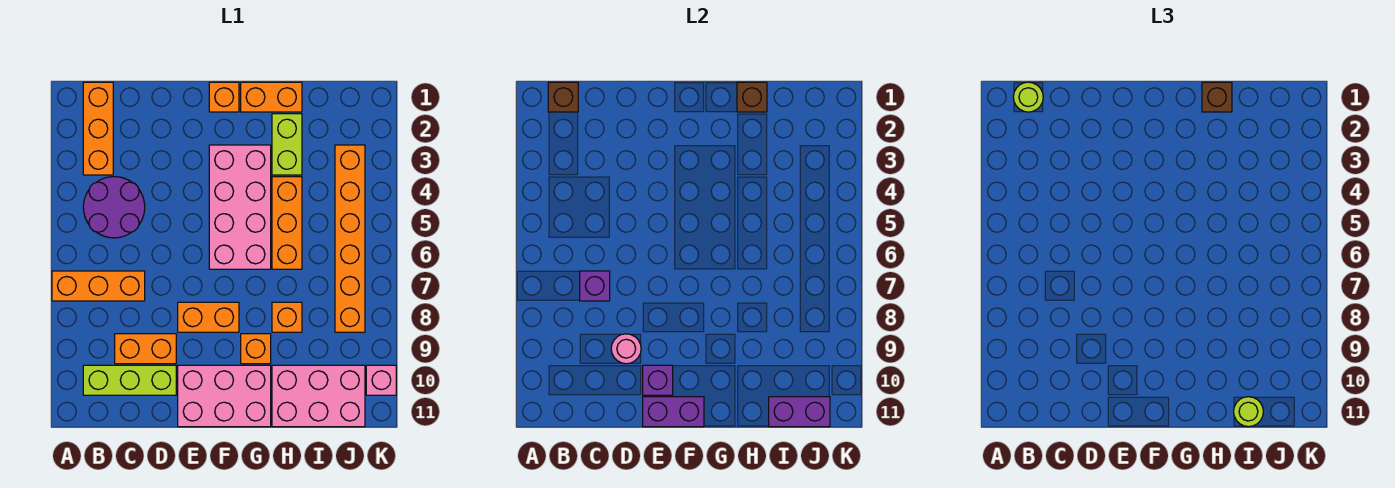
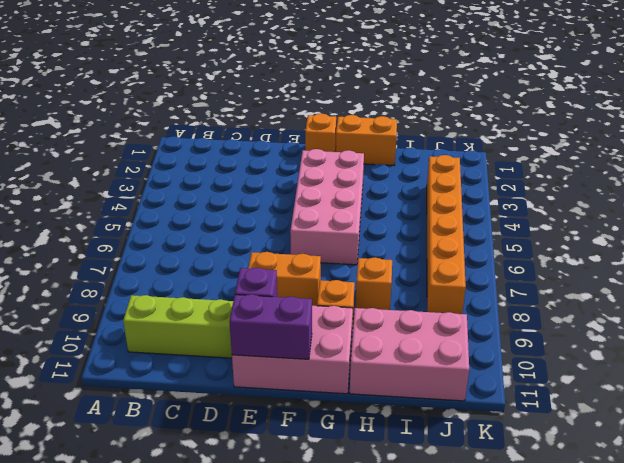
none -> orange brick A7:C7 level 1
none -> orange brick B1:B3 level 1
none -> purple round brick B4:C5 level 1

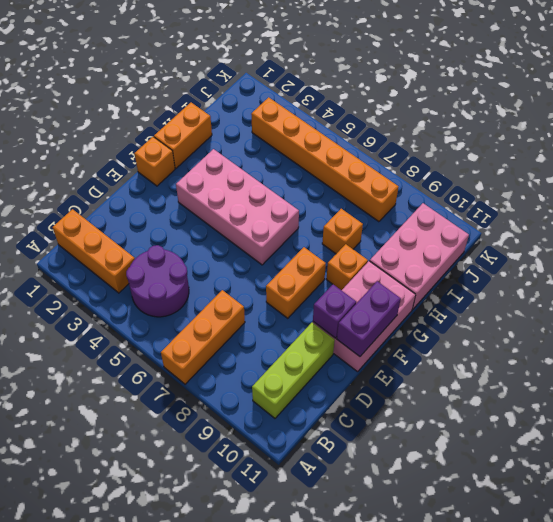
none -> orange brick C9:D9 level 1
none -> lime brick H2:H3 level 1
none -> orange brick H4:H6 level 1

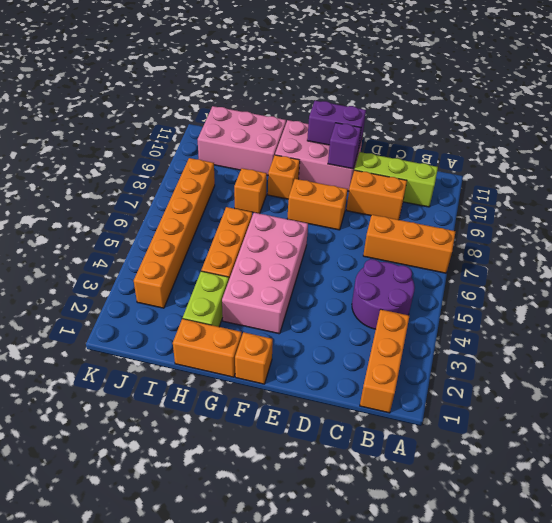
none -> pink brick K10 level 1
none -> brown brick B1 level 2
none -> purple brick C7 level 2

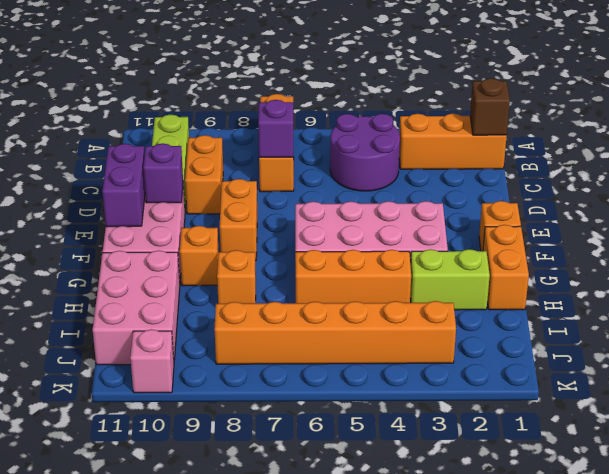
none -> pink round brick D9 level 2
none -> brown brick H1 level 2
none -> purple brick I11:J11 level 2

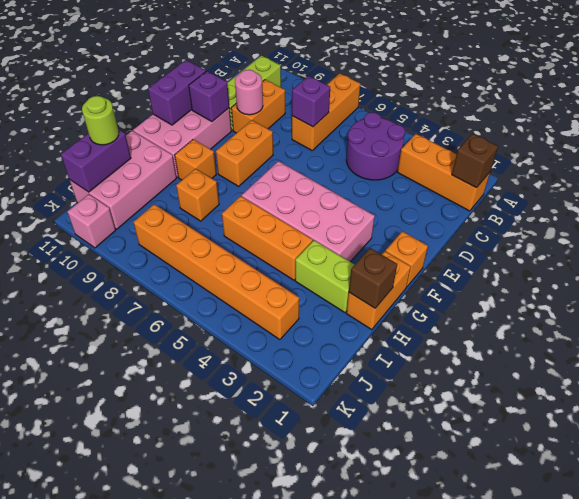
none -> lime round brick B1 level 3
none -> brown brick H1 level 3

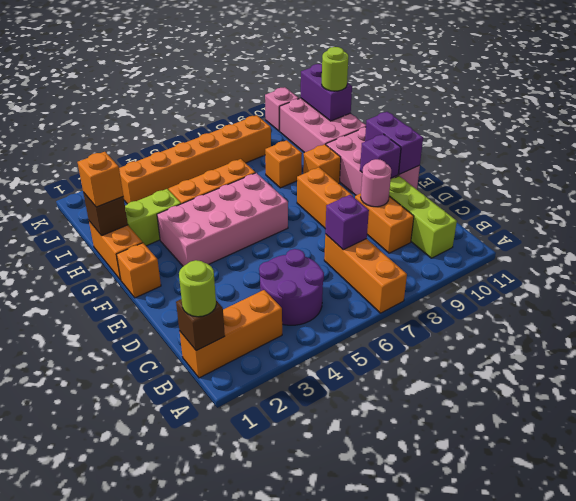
orange brick H1 level 3 -> brown brick H1 level 3

